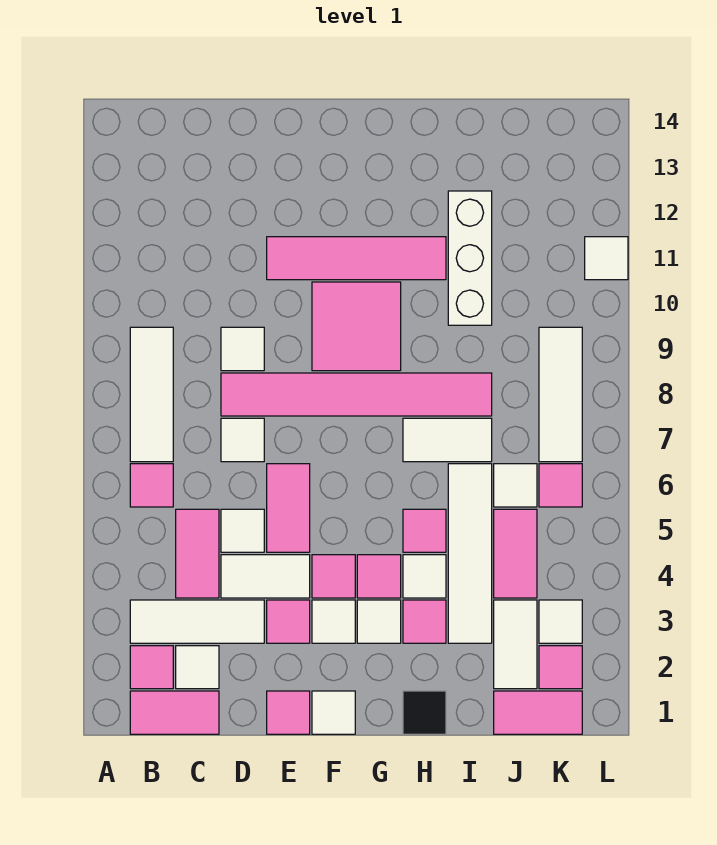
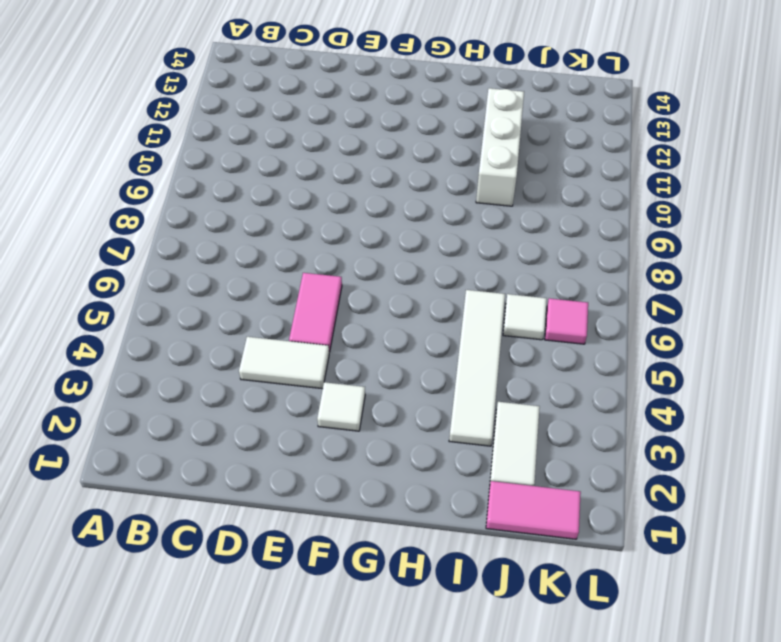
none -> pink tile B1:C1 level 1
none -> pink tile B2 level 1
none -> white tile B3:D3 level 1
none -> pink tile B6 level 1

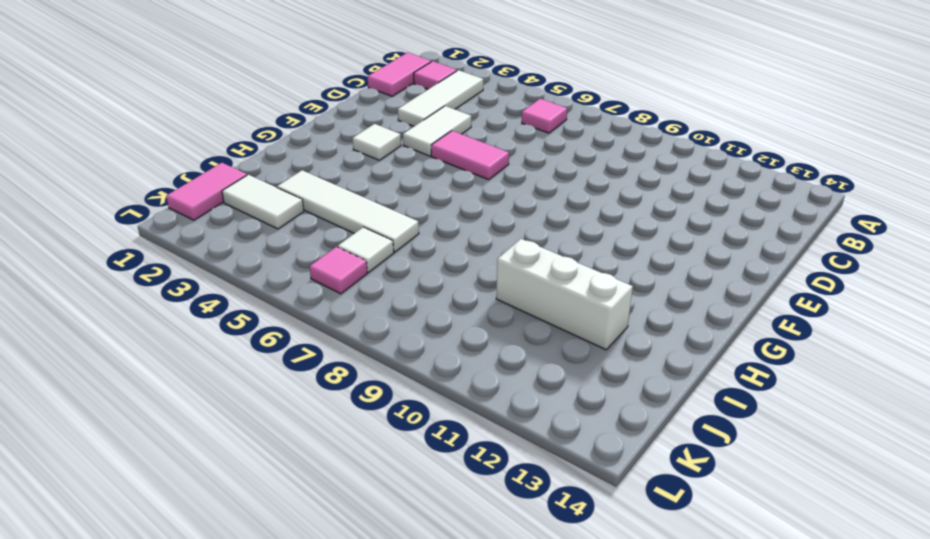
none -> white tile B7:B9 level 1
none -> white tile C2 level 1
none -> pink tile C4:C5 level 1
none -> white tile D5 level 1

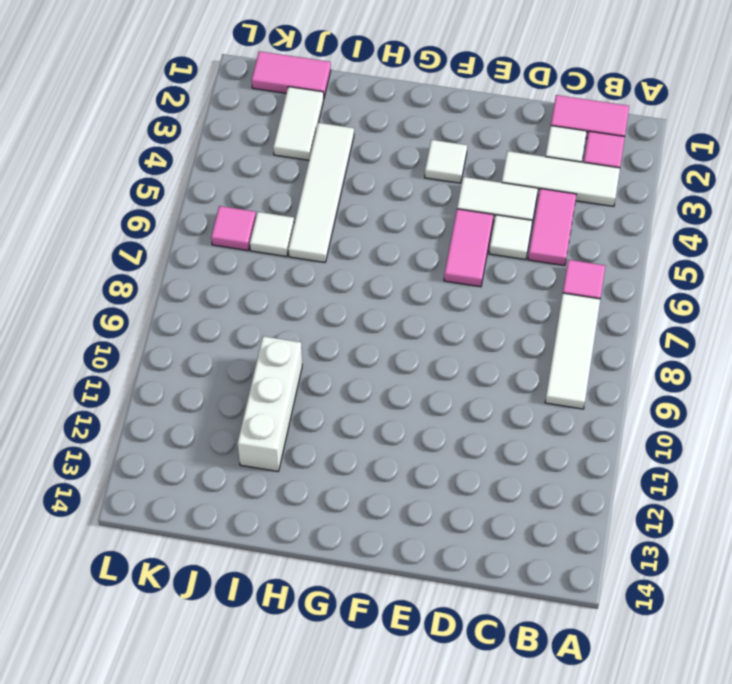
none -> white tile D7 level 1
none -> pink tile D8:I8 level 1
none -> white tile D9 level 1
none -> pink tile E1 level 1

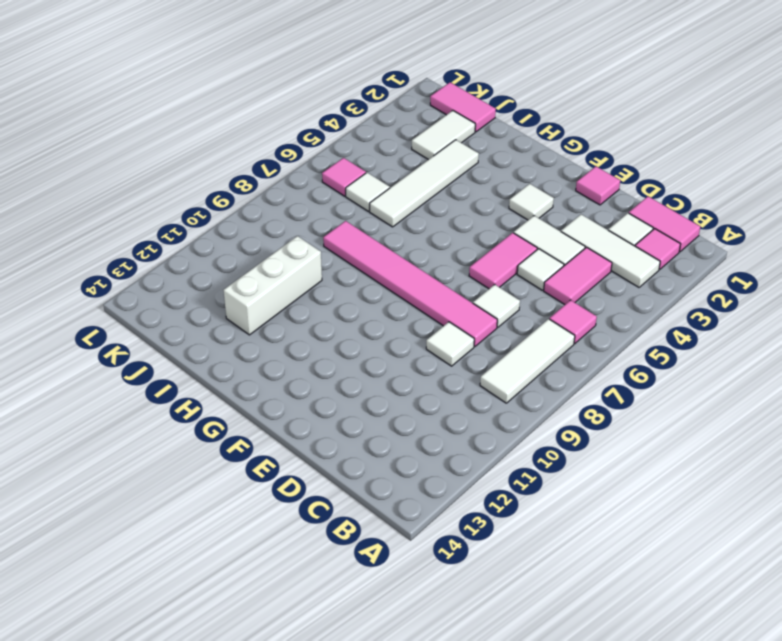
none -> pink tile E3 level 1
none -> pink tile E11:H11 level 1
none -> white tile F1 level 1
none -> pink tile F4 level 1

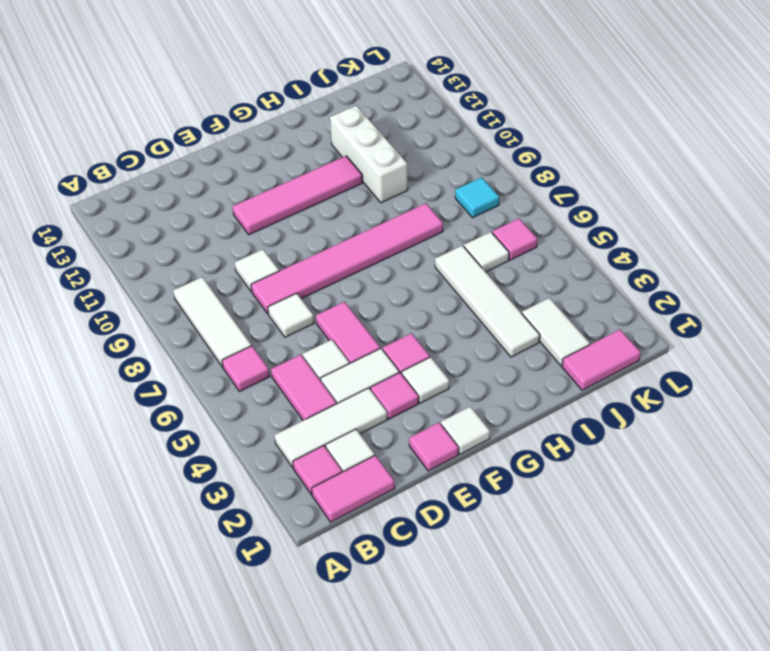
cyan tile K8 level 1 -> white tile K7:K9 level 1
none -> pink tile F9:G10 level 1
none -> white tile G3 level 1
none -> pink tile G4 level 1
none -> black tile H1 level 1

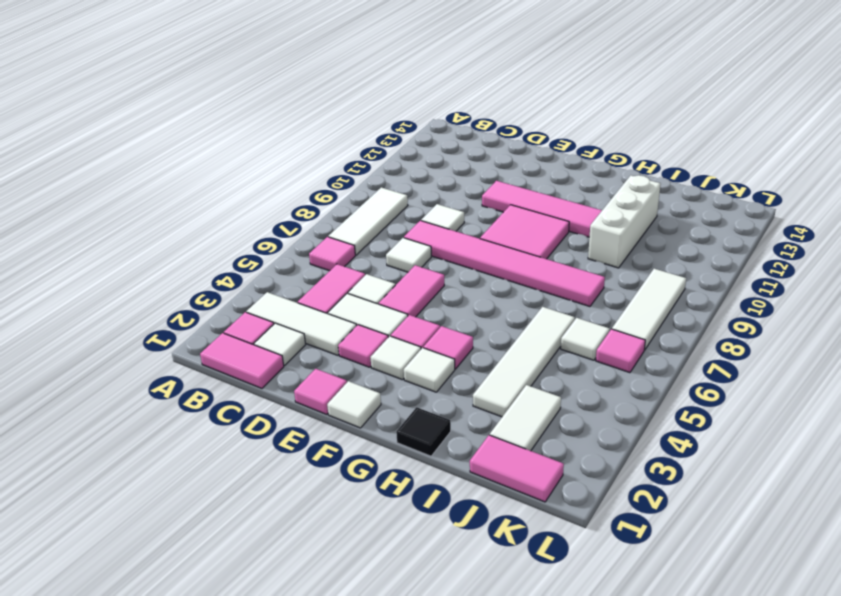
none -> pink tile H3 level 1
none -> white tile H4 level 1
none -> pink tile H5 level 1
none -> white tile H7:I7 level 1

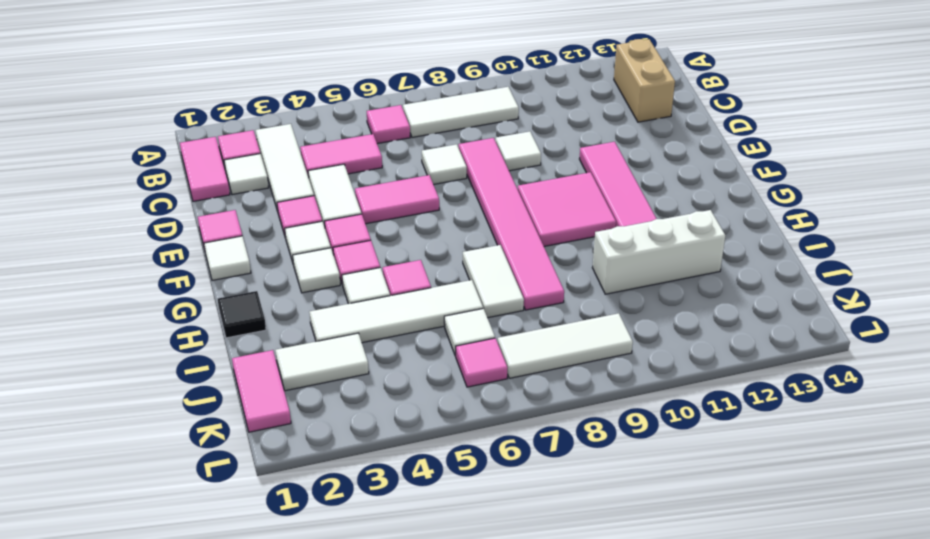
tan brick B13:C13 level 1 -> none
none -> white tile D5 level 1
none -> pink tile H3 level 1
none -> pink tile J4:J5 level 1
none -> pink tile K2 level 1

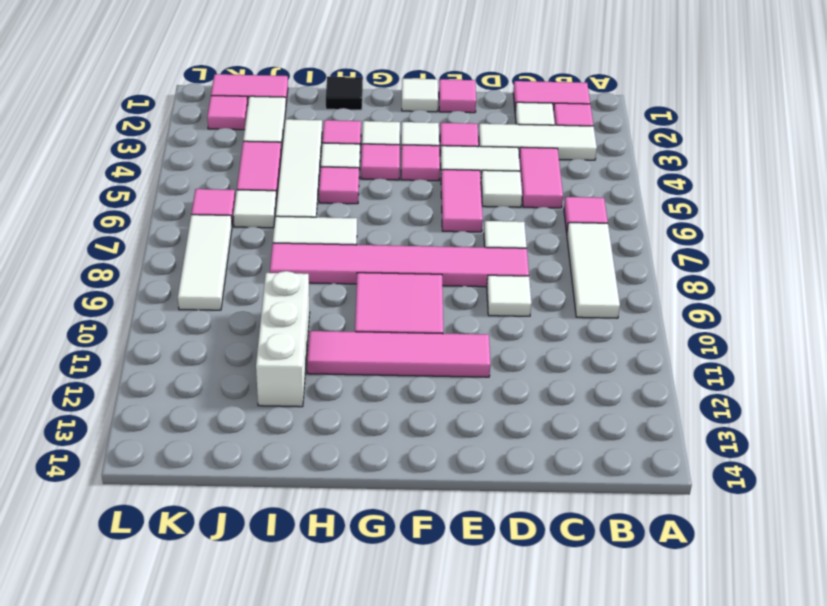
none -> white tile K3 level 1
none -> white tile L11 level 1

